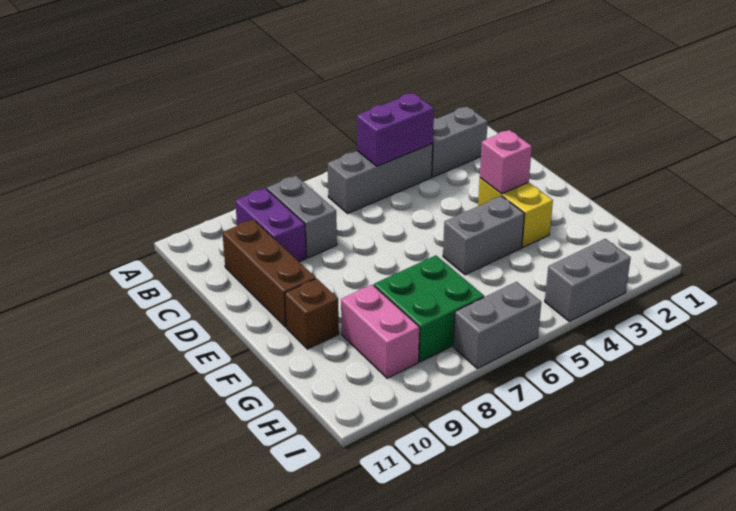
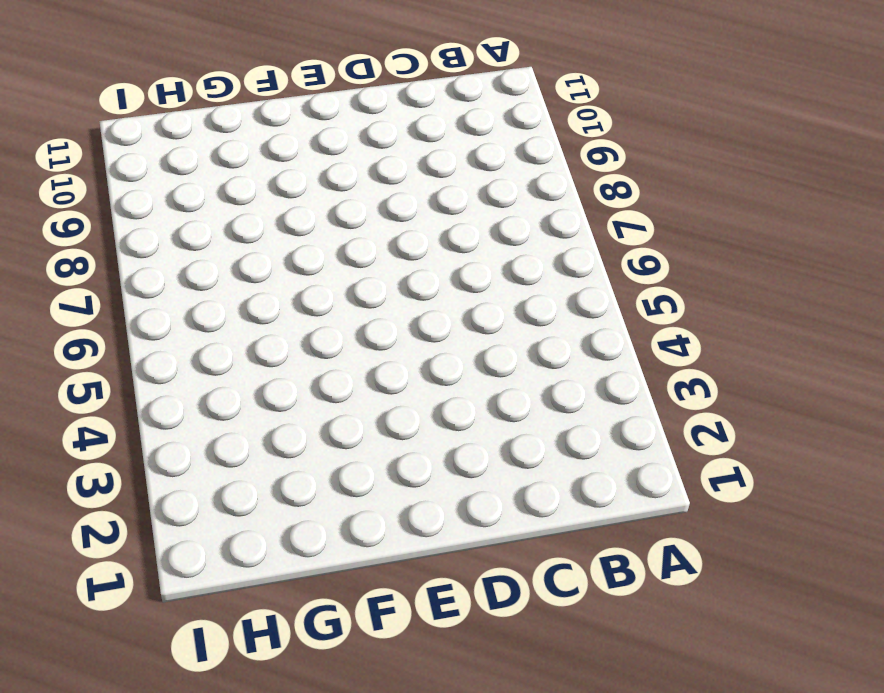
none -> grey brick B2:B3 level 1
none -> grey brick B4:B6 level 1
none -> grey brick B8:C8 level 1

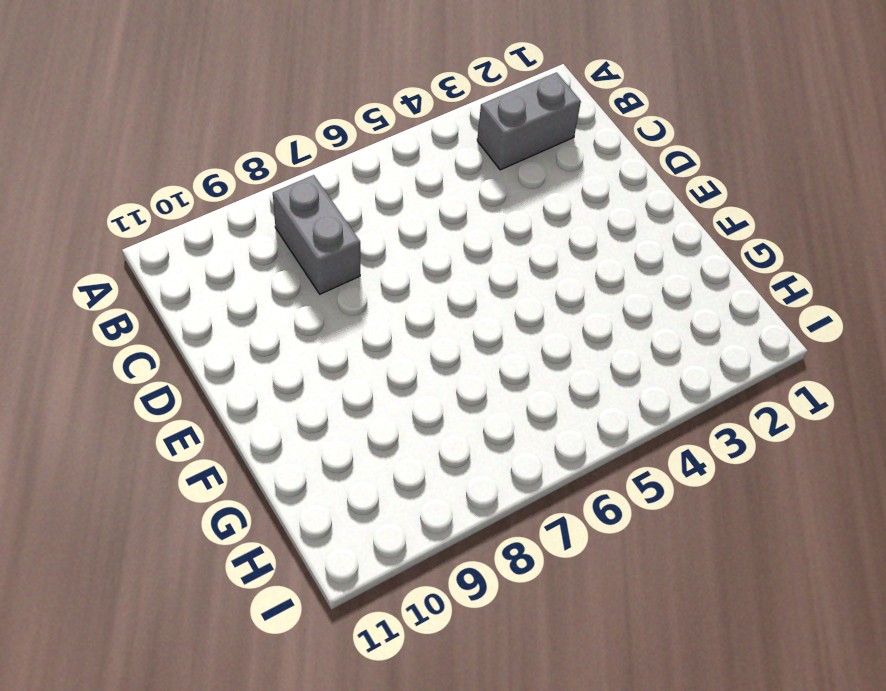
none -> grey brick B4:B6 level 1
none -> purple brick B9:C9 level 1
none -> brown brick C10:E10 level 1

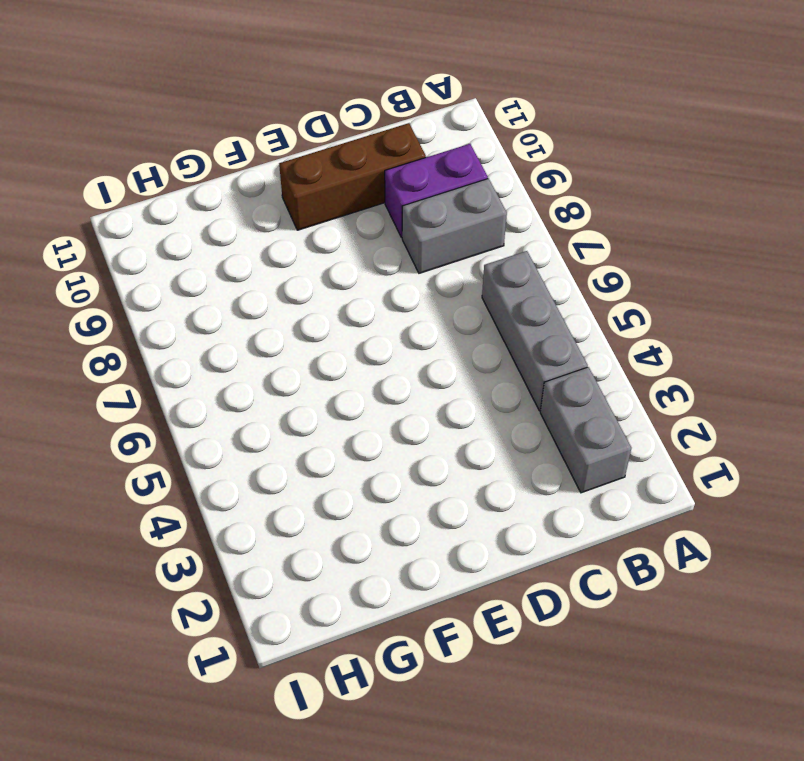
none -> yellow brick E3:F3 level 1
none -> grey brick F4:F5 level 1
none -> brown brick F10 level 1

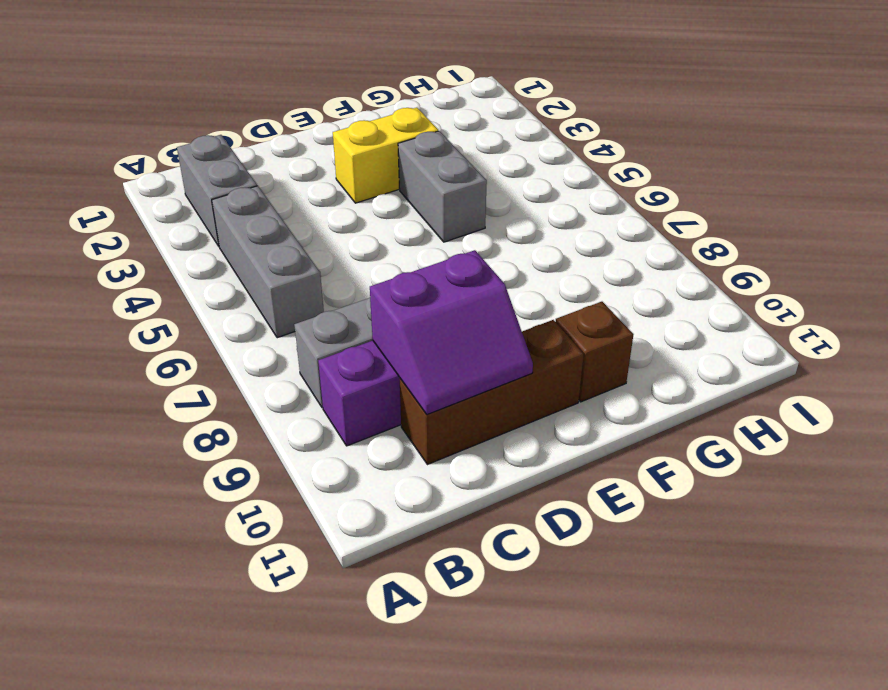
purple slope C9:D10 level 2 top 9 -> none
none -> green brick G7:H8 level 1
none -> pink brick G9:H9 level 1
none -> grey brick I3:I4 level 1

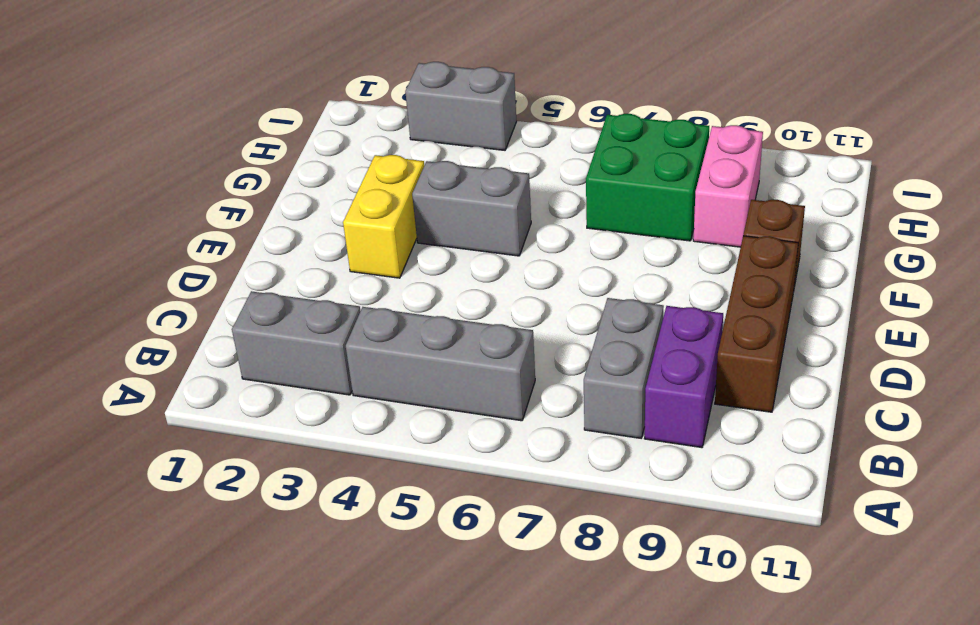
none -> grey brick I6:I7 level 1
none -> purple brick B4:B5 level 2
none -> pink brick E3 level 2

